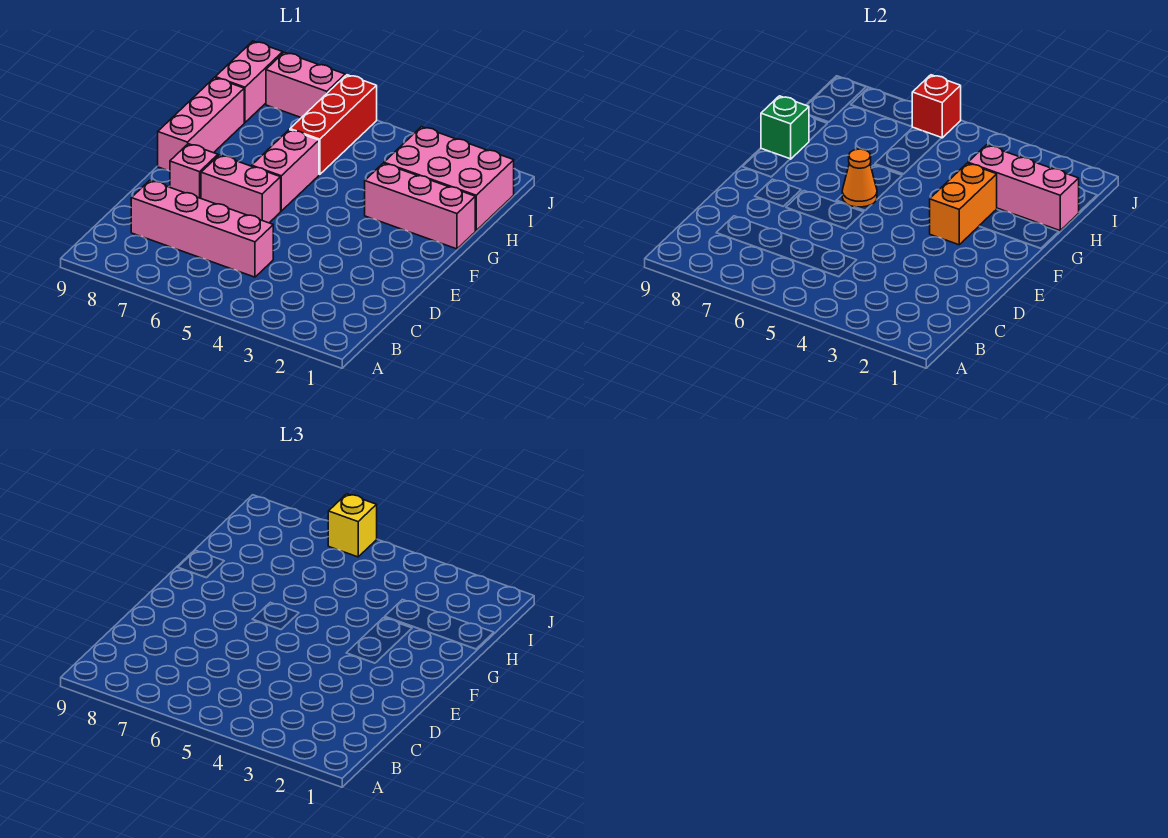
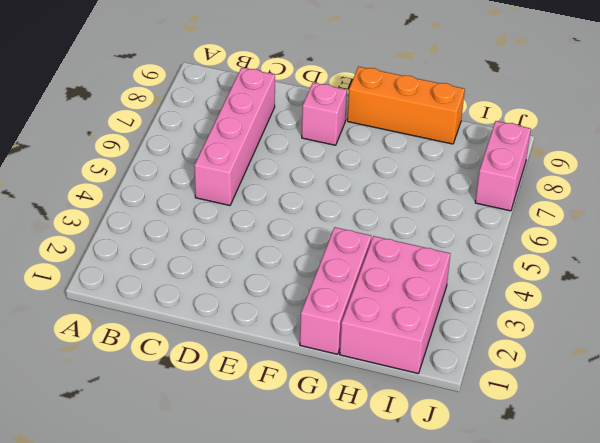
orange brick F9:H9 level 1 -> pink brick F9:H9 level 1
none -> pink brick E6:E7 level 1
none -> pink brick F6:G6 level 1
none -> red brick H6:J6 level 1

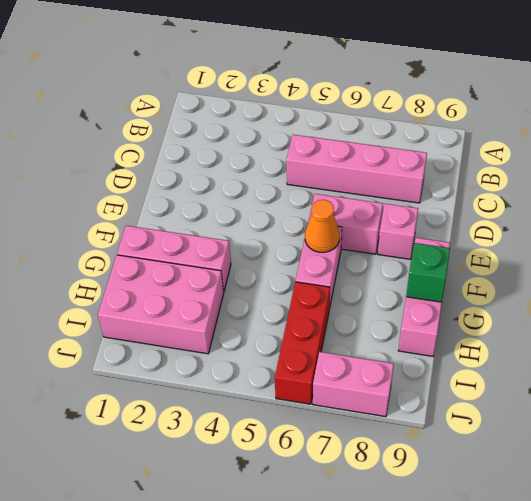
none -> pink brick I9:J9 level 1
none -> orange brick F3:G3 level 2
none -> pink brick H1:H3 level 2

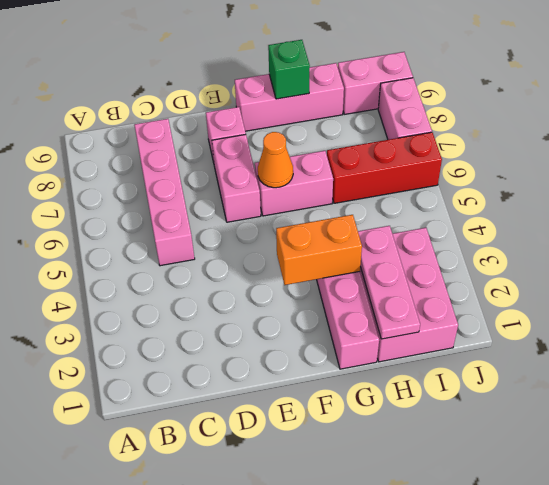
pink plate H1:H3 level 2 -> pink brick H1:H3 level 2
none -> red brick J6 level 2
none -> yellow brick J6 level 3

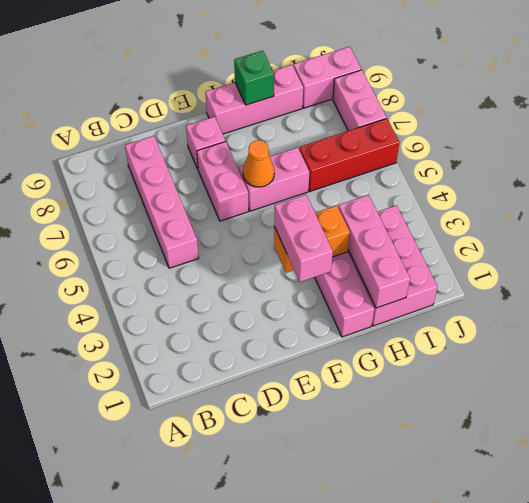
pink brick F2:F3 level 3 -> none
none -> red brick J6 level 2
none -> yellow brick J6 level 3

